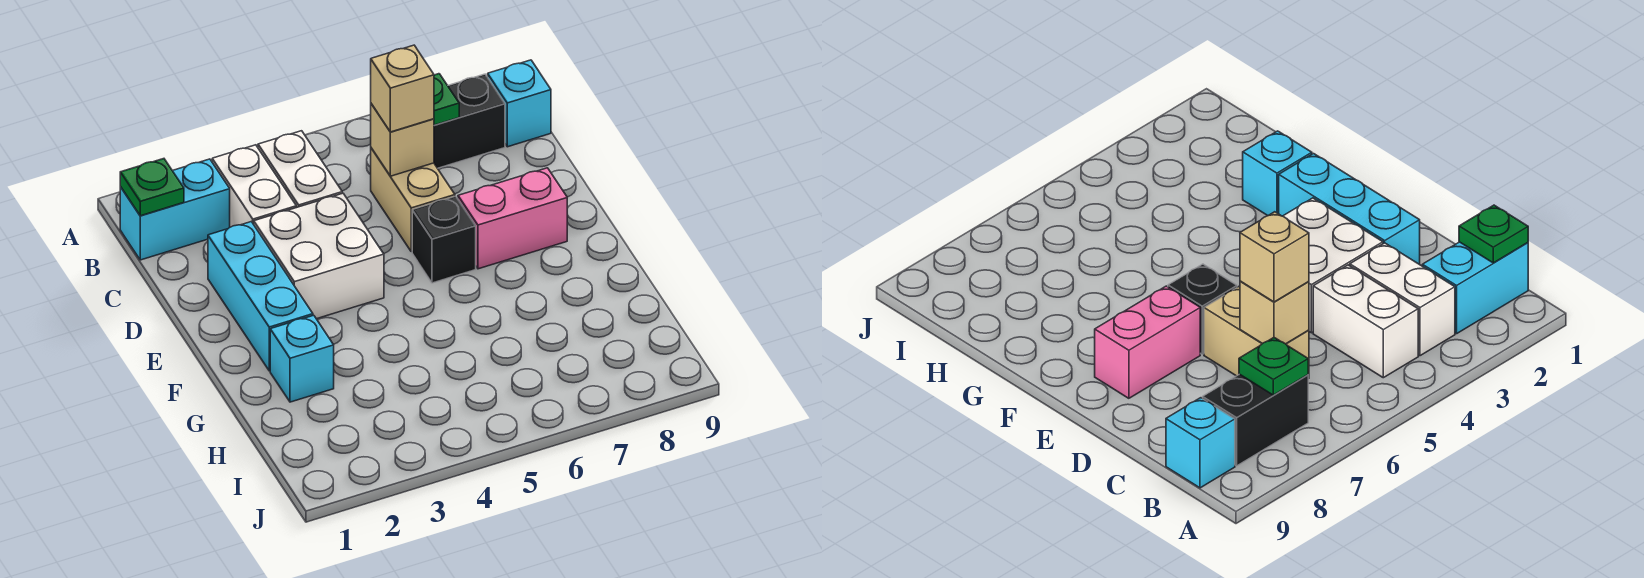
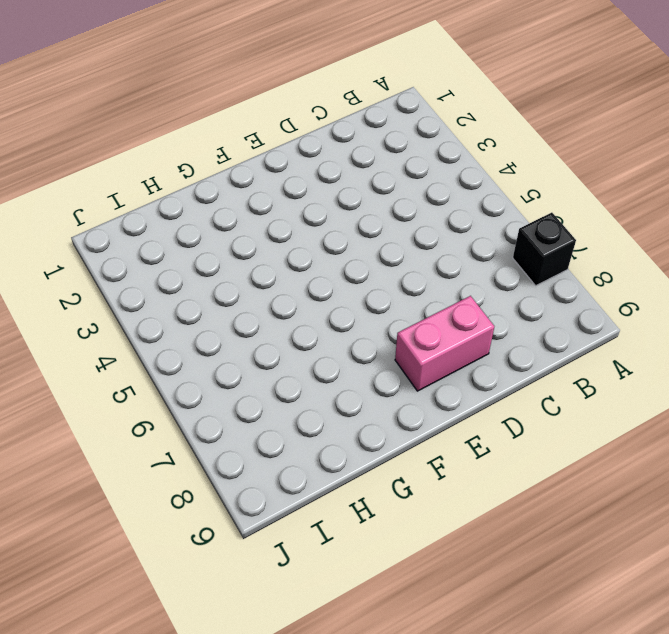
black brick A7 level 1 -> black brick E6 level 1
pink brick D8:E8 level 1 -> pink brick E7:E8 level 1
none -> cyan brick B1:B2 level 1
none -> white brick B3:C3 level 1
none -> white brick B4:C4 level 1

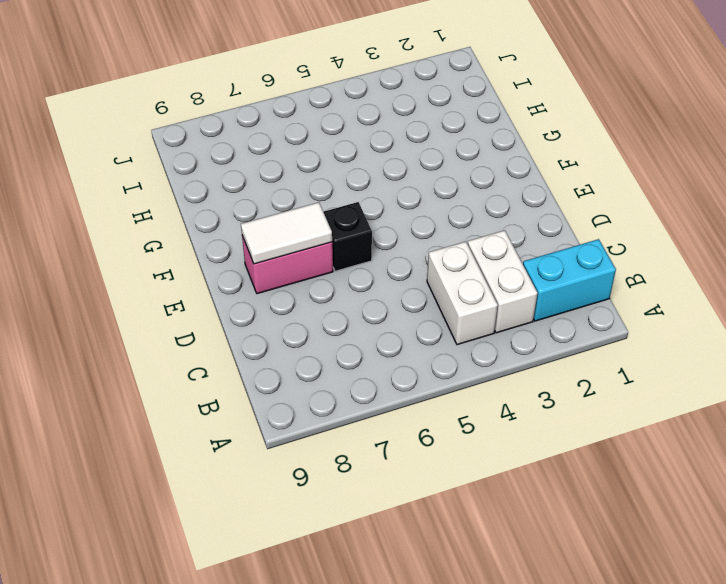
white tile E7:E8 level 2 -> none
none -> black brick B7:B8 level 1
none -> cyan brick B9 level 1
none -> tan brick C6:D6 level 1

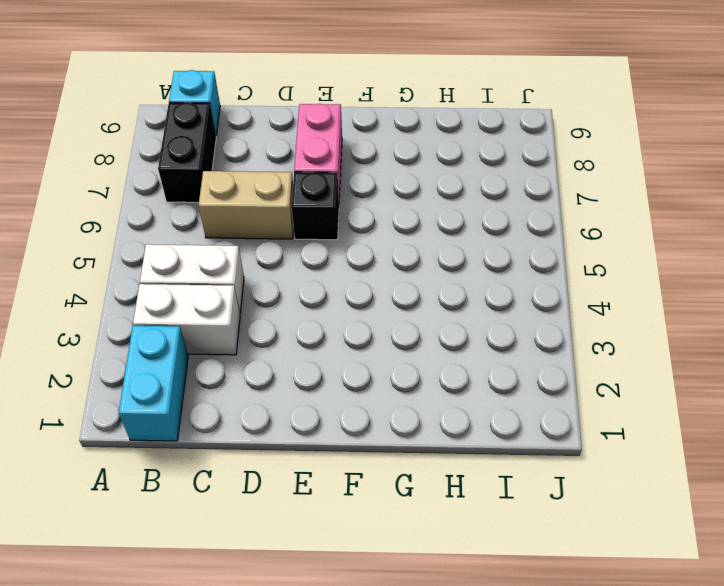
none -> cyan brick D2:F2 level 1
none -> white brick D3:E4 level 1
none -> cyan brick G2 level 1

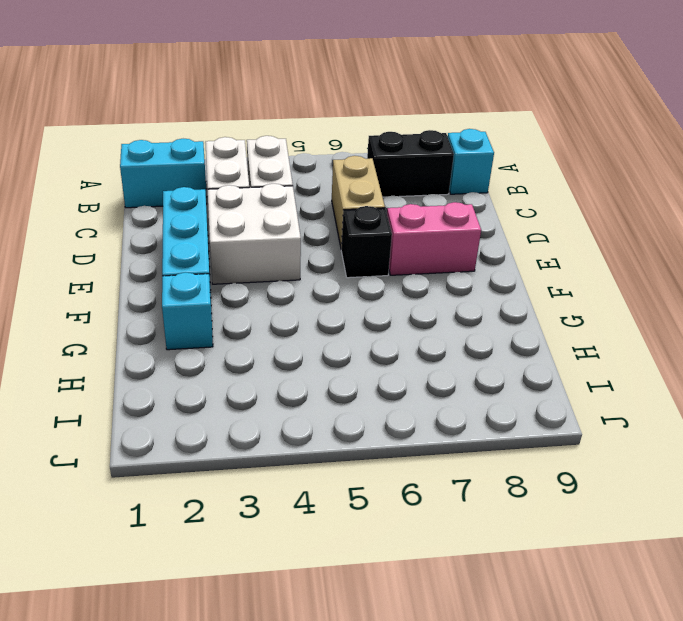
none -> green plate B1 level 2
none -> green plate B7 level 2
none -> tan brick C6 level 2

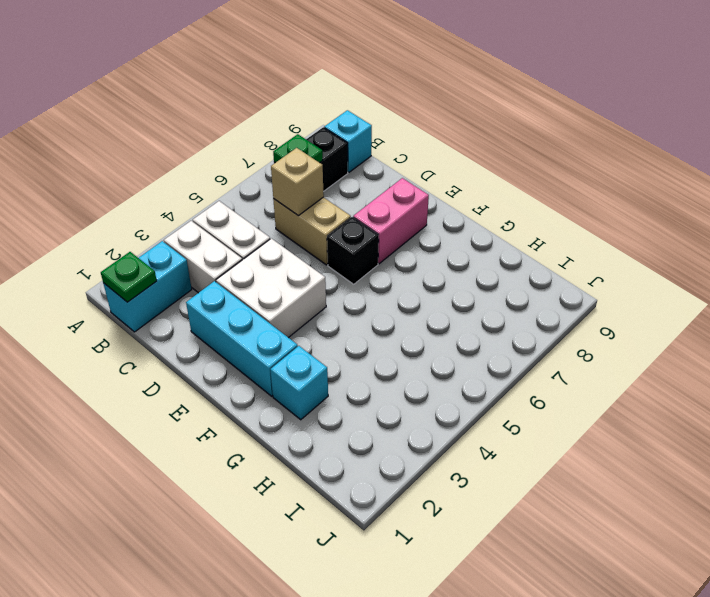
none -> tan brick C6 level 3

